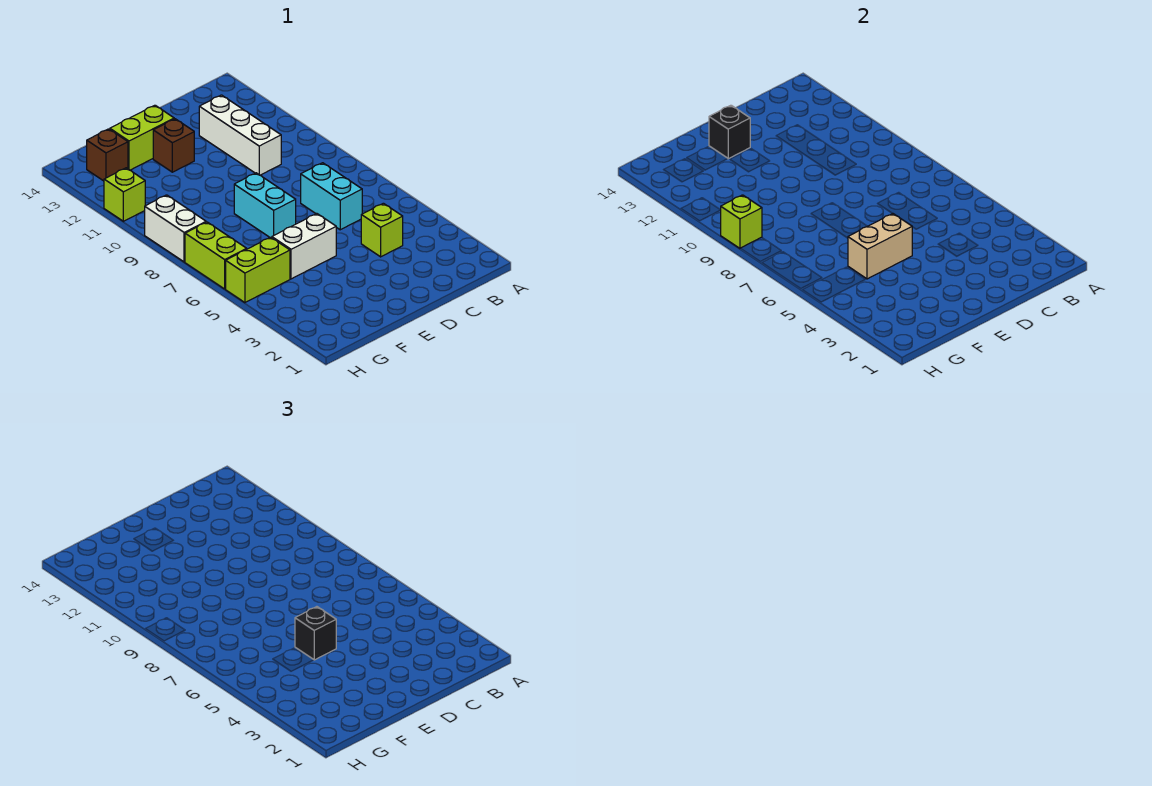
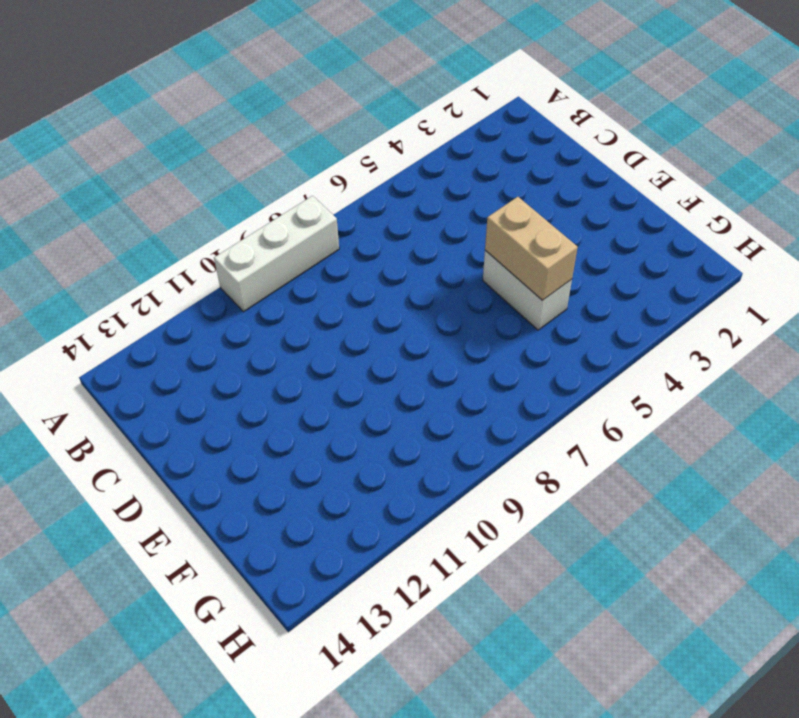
white brick A8:A10 level 1 -> white brick C10:C12 level 1
none -> lime brick C4 level 1
none -> cyan brick C6:C7 level 1
none -> cyan brick E7:E8 level 1

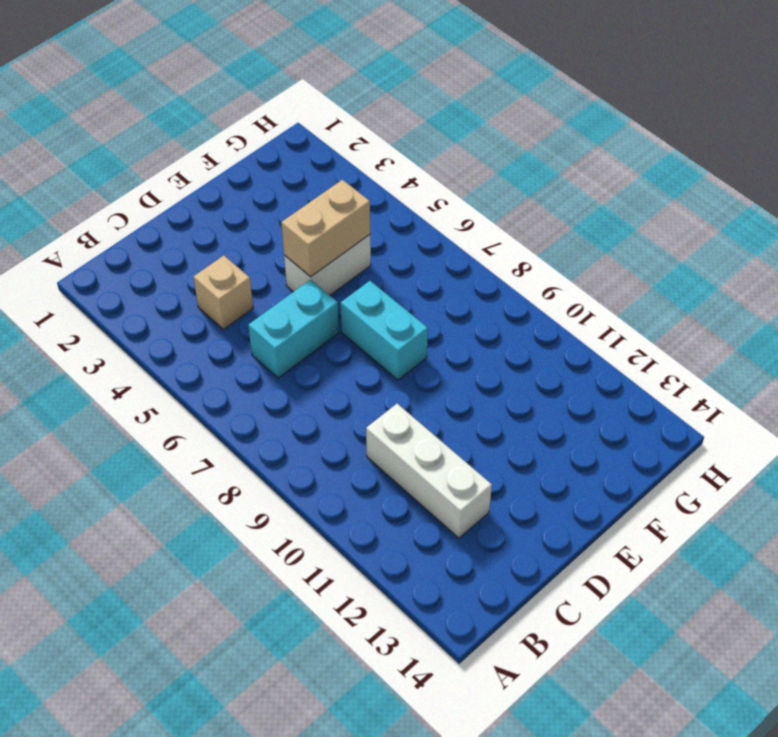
tan brick C4 level 1 -> lime brick C4 level 1
cyan brick C6:D6 level 1 -> cyan brick C6:C7 level 1
none -> brown brick E12 level 1
none -> lime brick E13:F13 level 1
none -> lime brick G5:H5 level 1

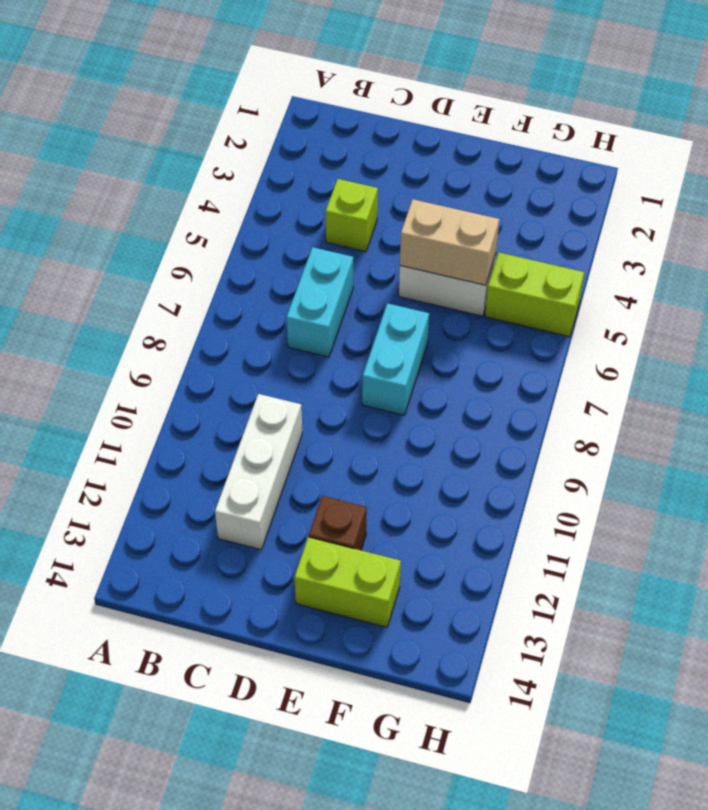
none -> brown brick G13 level 1
none -> lime brick H6:H7 level 1
none -> white brick H8:H9 level 1

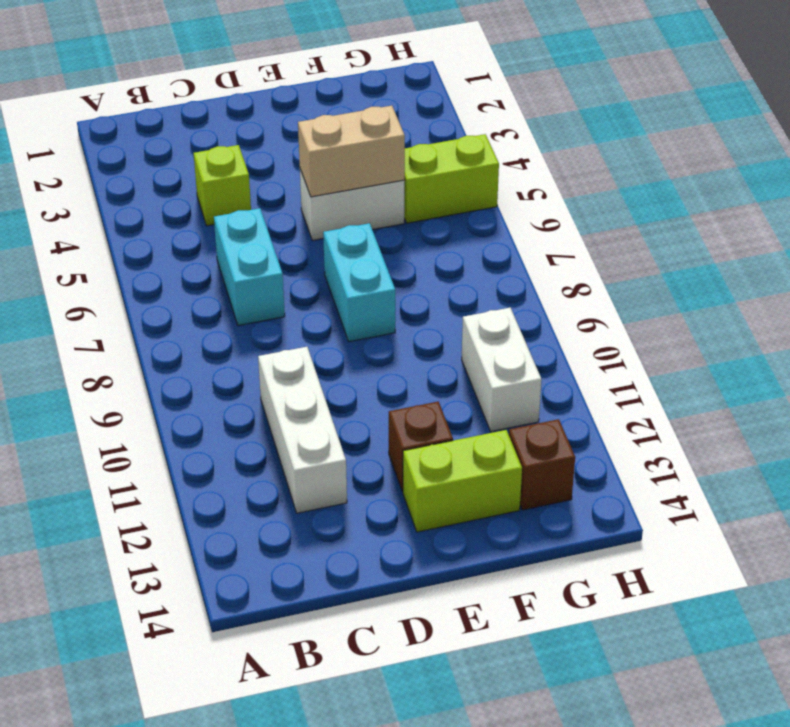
white brick G10:G11 level 1 -> white brick H8:H9 level 1
none -> lime brick H6:H7 level 1
none -> lime brick H11 level 1
none -> black brick E13 level 2

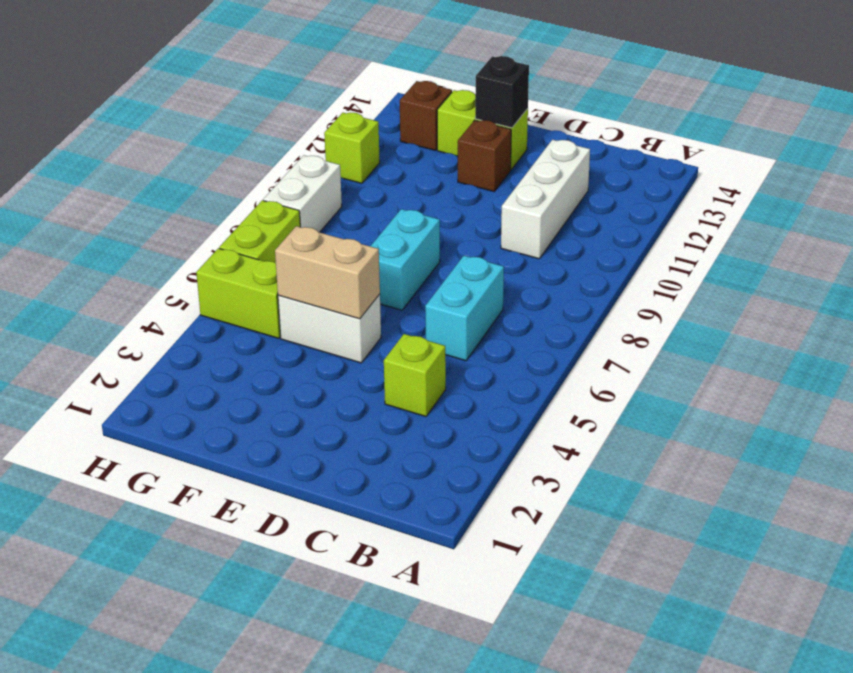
none -> lime brick H9 level 2
none -> black brick E5 level 3

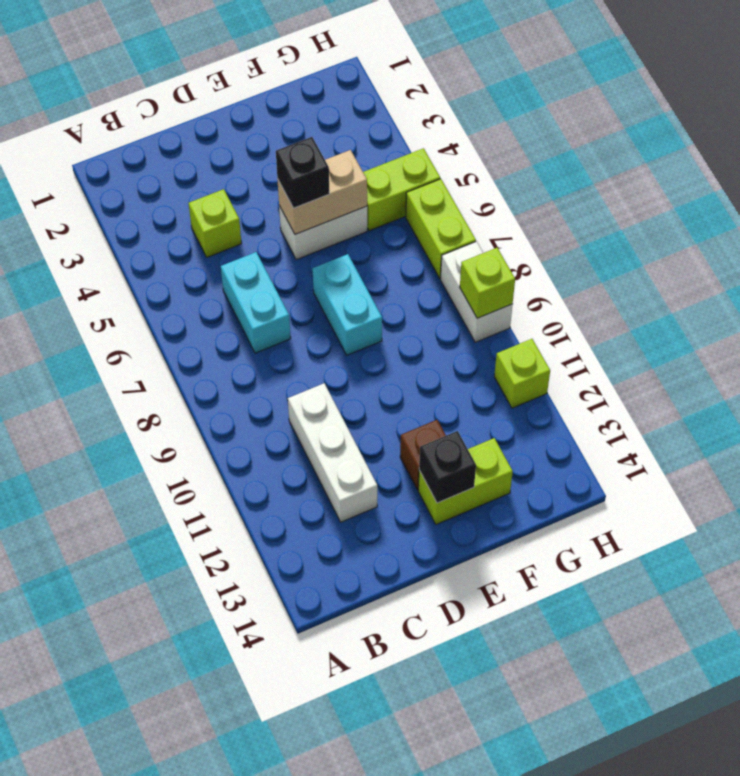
none -> brown brick G13 level 1

